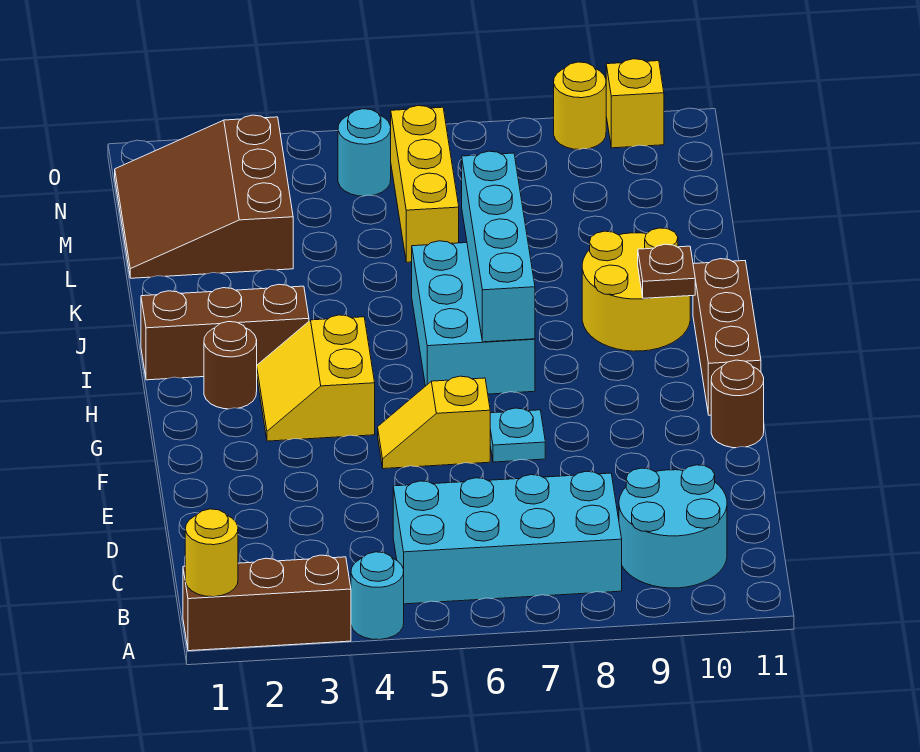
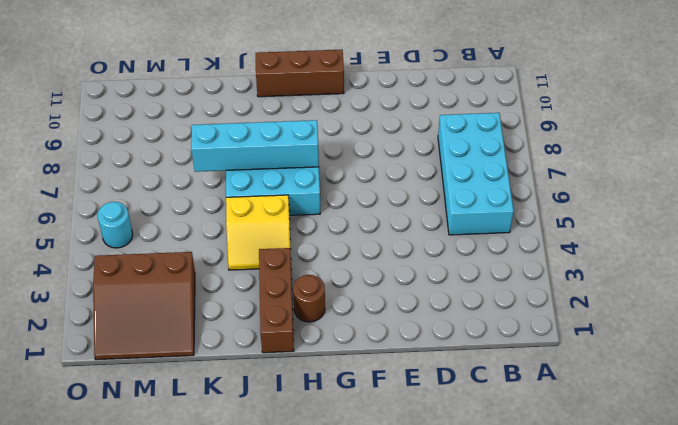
yellow slope I4:J5 level 1 top 5 -> yellow slope G3:H4 level 1 top 4
none -> brown brick A1:A3 level 1
none -> cyan round brick A4 level 1
none -> cyan round brick B9:C10 level 1

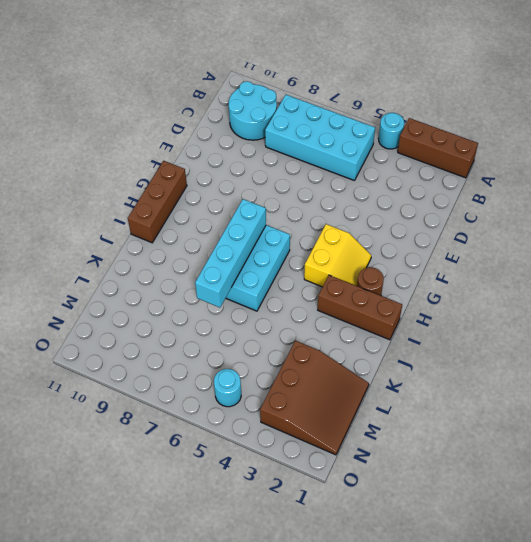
none -> yellow slope F5:F6 level 1 top 6
none -> cyan plate F7 level 1
none -> brown round brick F11 level 1

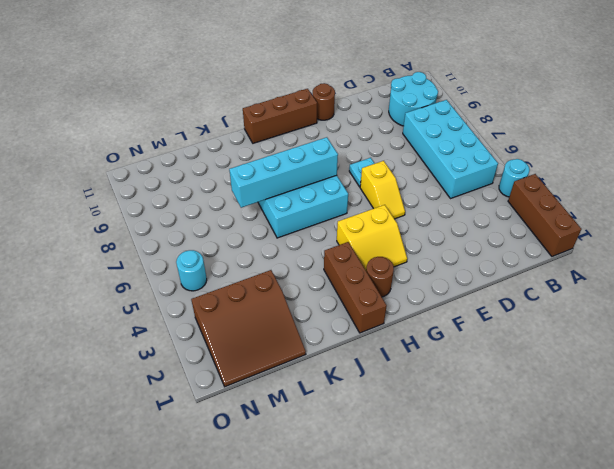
none -> yellow round brick I9:J10 level 1
none -> yellow brick L6:N6 level 1
none -> yellow round brick O9 level 1

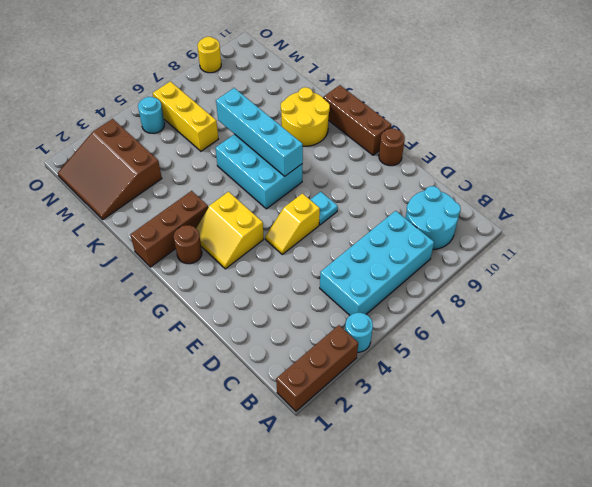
none -> yellow brick O10 level 1
none -> yellow round brick A1 level 2
none -> brown plate I10 level 2

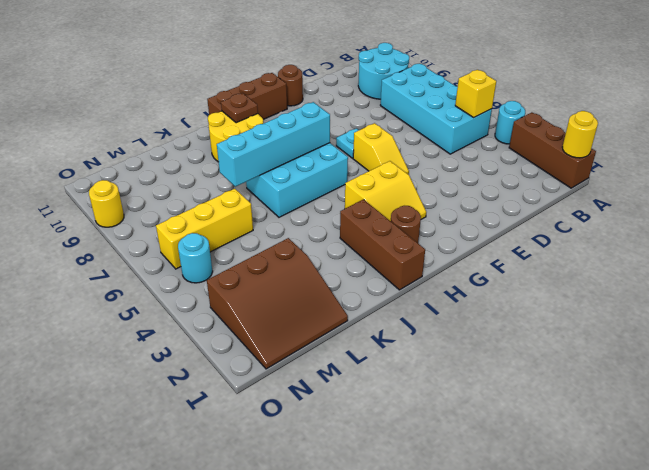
yellow brick B5 level 2 -> yellow brick O10 level 1

